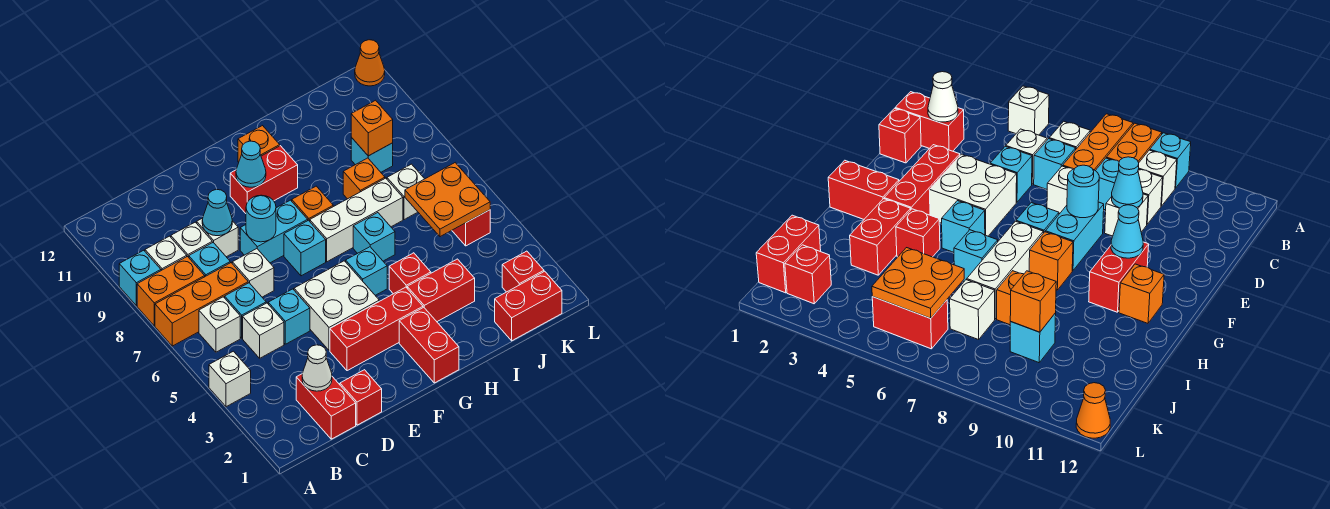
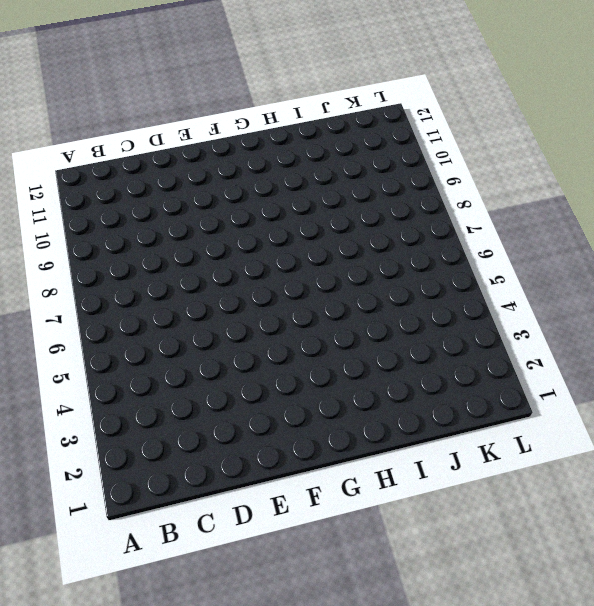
none -> white brick A4 level 1
none -> orange brick A7:C7 level 1
none -> orange brick A8:B8 level 1
none -> cyan brick A9 level 1

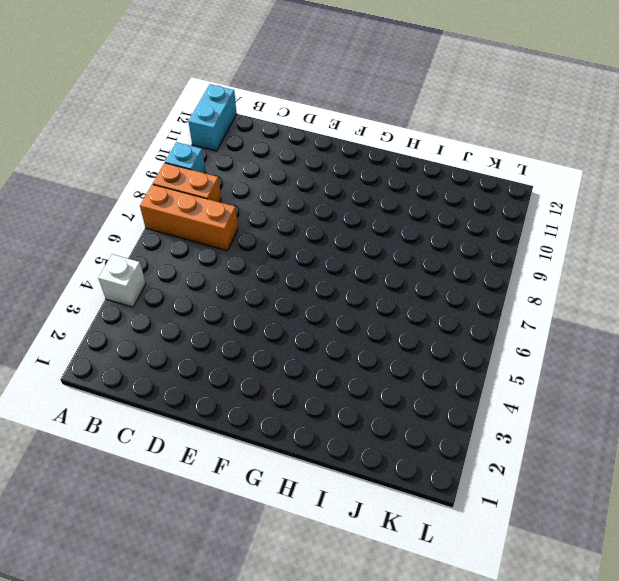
cyan brick A11:A12 level 1 -> cyan brick E8:F8 level 1
none -> white brick B6 level 1
none -> white brick B9 level 1
none -> red brick C1:C2 level 1
none -> white brick C5 level 1

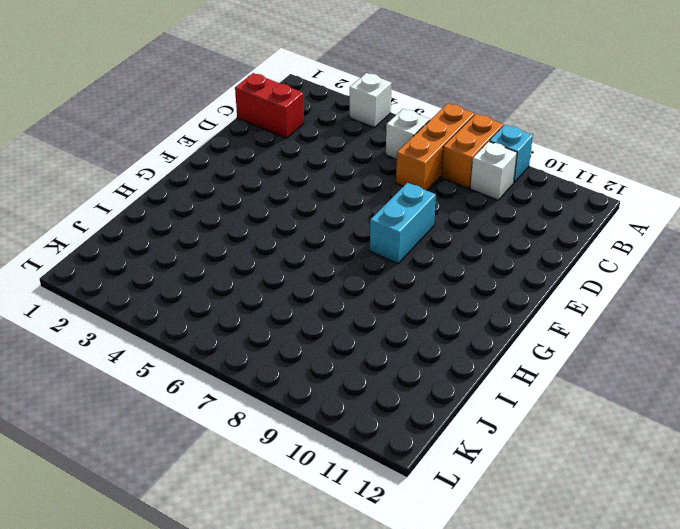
none -> white brick C5 level 1
none -> cyan brick C6 level 1
none -> cyan brick C8 level 1
none -> white brick C9 level 1

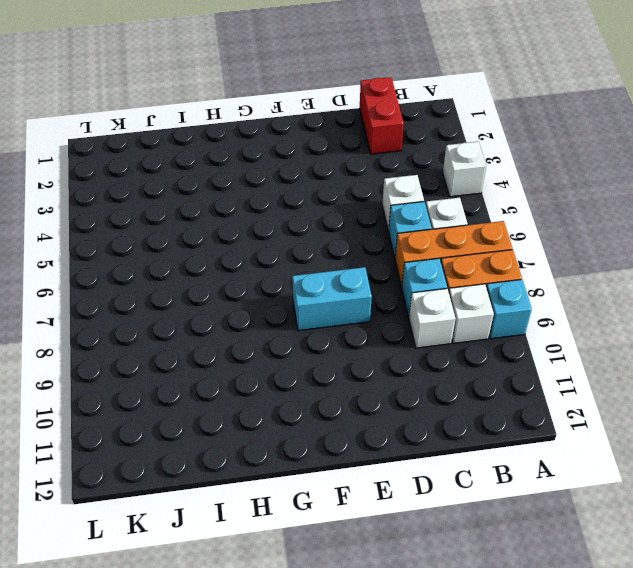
none -> red brick D1 level 1
none -> cyan brick D5 level 1
none -> white brick D7 level 1
none -> white brick D9 level 1

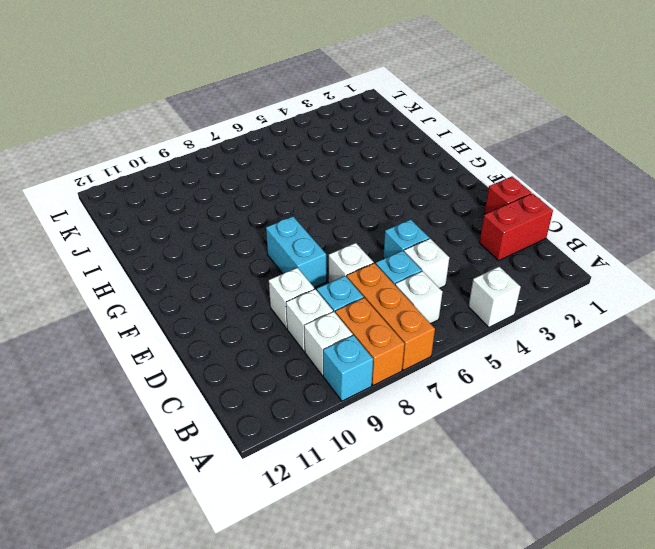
none -> red brick E3:G3 level 1
none -> white brick E4:F5 level 1
none -> cyan brick F7 level 1
none -> red brick F10:G10 level 1

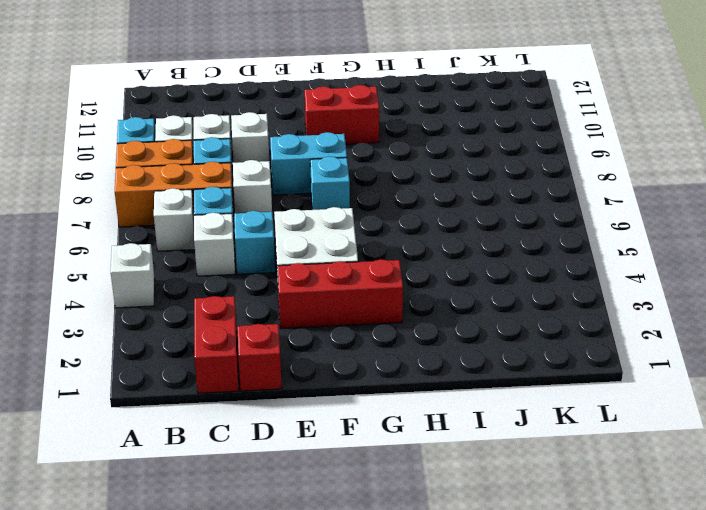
none -> red brick G1:G2 level 1
none -> cyan brick G5 level 1
none -> white brick G7:I7 level 1
none -> orange brick G8 level 1

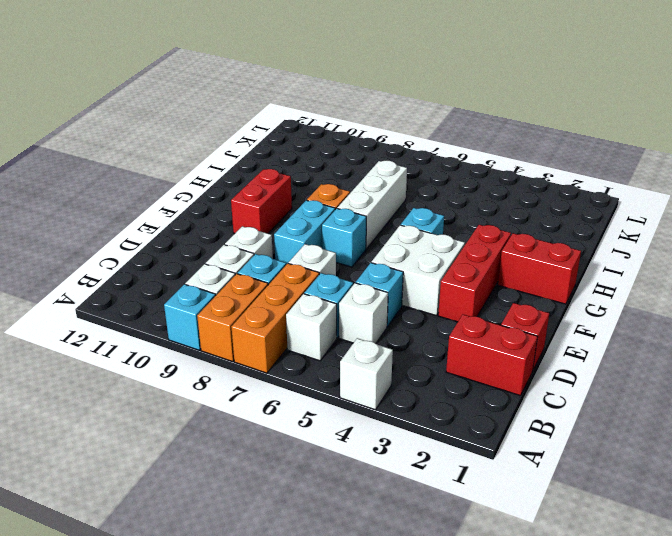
none -> orange brick G11 level 1
none -> red brick H3:I3 level 1
none -> red brick H4 level 1
none -> cyan brick H6 level 1

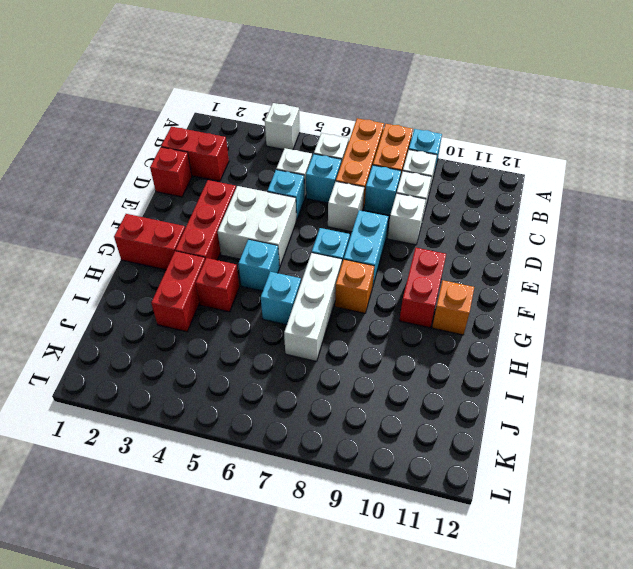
none -> orange brick I8 level 1
none -> red brick J1:K1 level 1
none -> white brick J7 level 1
none -> cyan brick J9 level 1

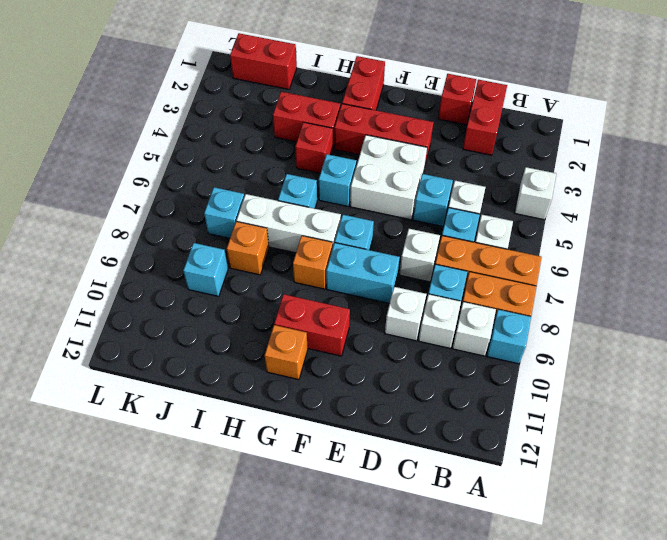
cyan brick J7 level 1 -> white brick J7 level 1
none -> red brick K2 level 1
none -> red brick K5:K6 level 1
none -> orange cone L12 level 1
none -> white cone C2 level 2

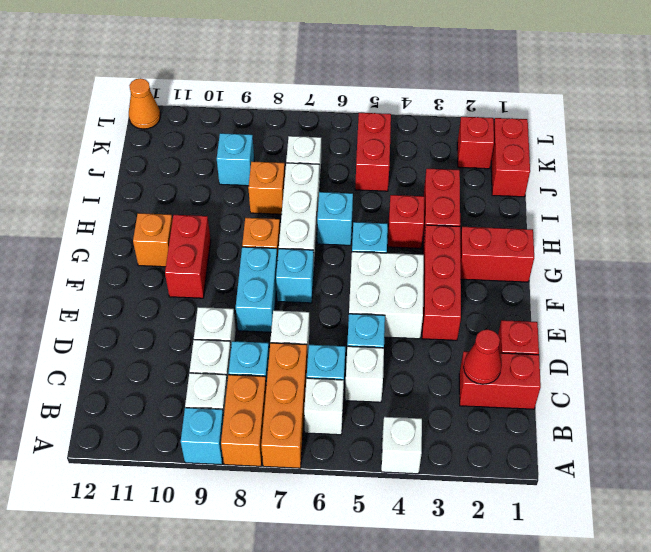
red cone C2 level 2 -> white cone C2 level 2
red brick J5:K5 level 1 -> red brick K5:K6 level 1
none -> cyan cone D9 level 2
none -> cyan round brick E8 level 2
none -> cyan cone F10 level 2
none -> orange plate J5:K6 level 2

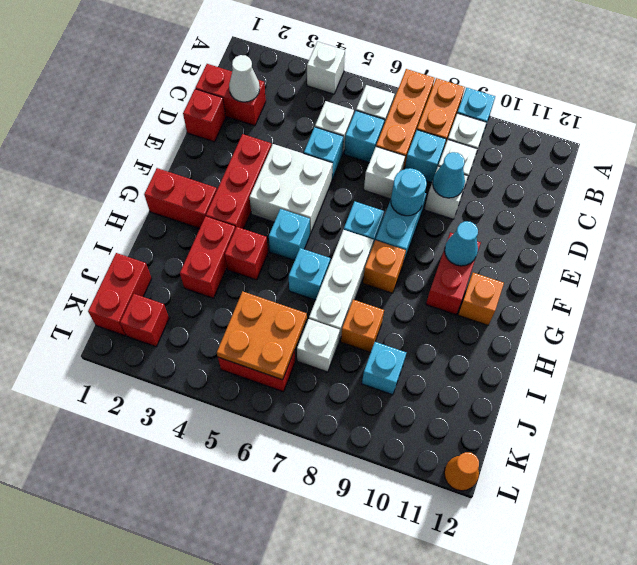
none -> orange brick J9 level 2

